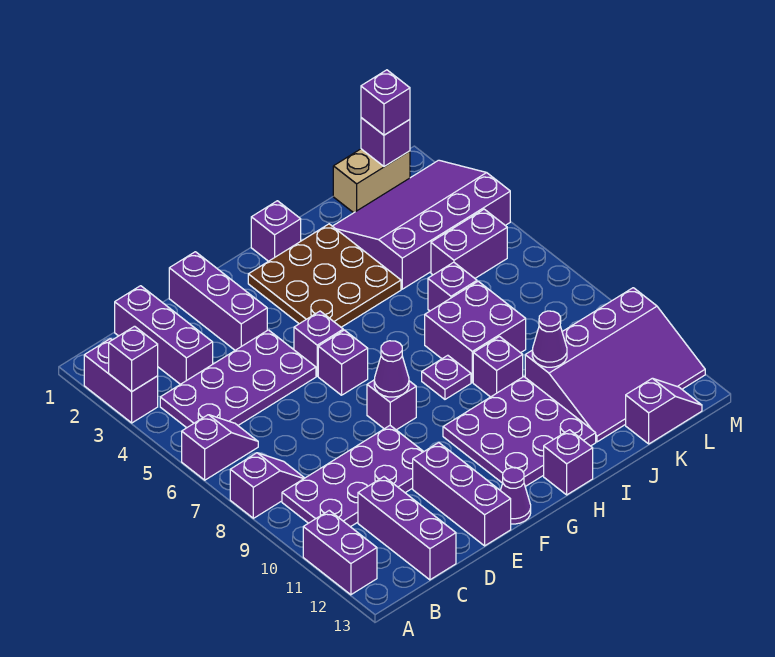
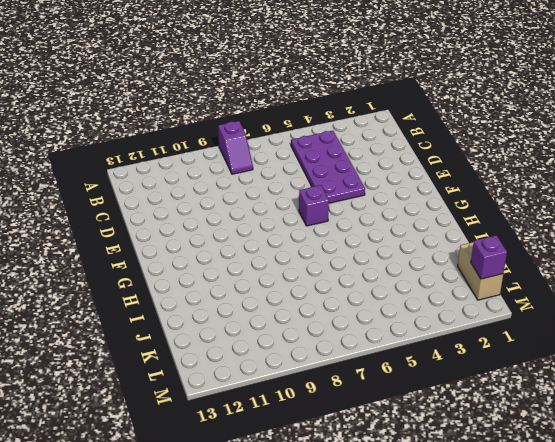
none -> purple brick A2:A3 level 1
none -> purple slope A6:B6 level 1 top A
none -> purple brick A11:A12 level 1
none -> purple plate B9:E10 level 1

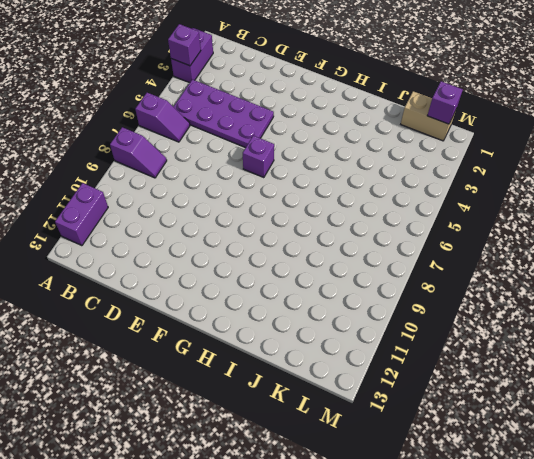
none -> purple plate B9:E10 level 1
none -> purple brick C1:C3 level 1
none -> purple brick C11:C13 level 1
none -> purple brick E1:E3 level 1

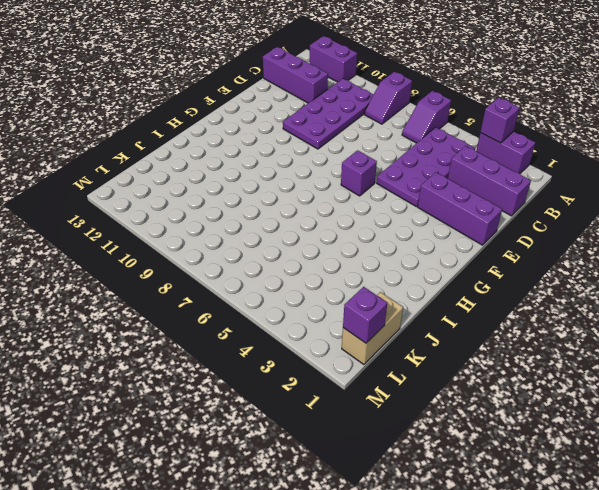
none -> purple brick E11:E13 level 1
none -> purple brick F5 level 1
none -> purple brick F8 level 1
none -> purple cone F13 level 1

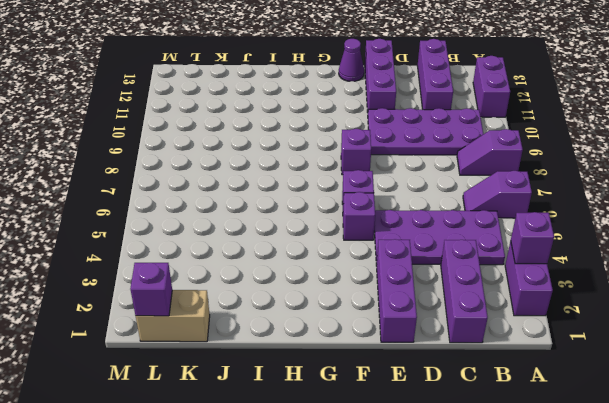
none -> brown plate G2:I4 level 1
none -> purple plate G10:I12 level 1
none -> purple brick H1 level 1
none -> purple plate H8 level 1

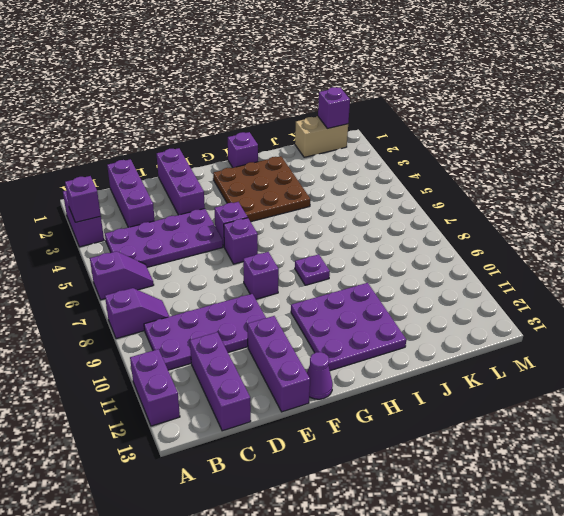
none -> purple brick H13 level 1
none -> purple brick I7:J8 level 1
none -> purple brick I9 level 1
none -> purple slope J2:M4 level 1 top 4

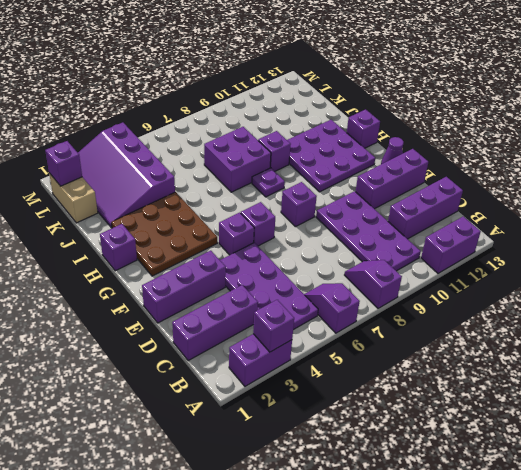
none -> purple brick J6 level 1
none -> purple slope J10:M12 level 1 top 10
none -> purple brick K5:L5 level 1
none -> purple slope K13:L13 level 1 top K

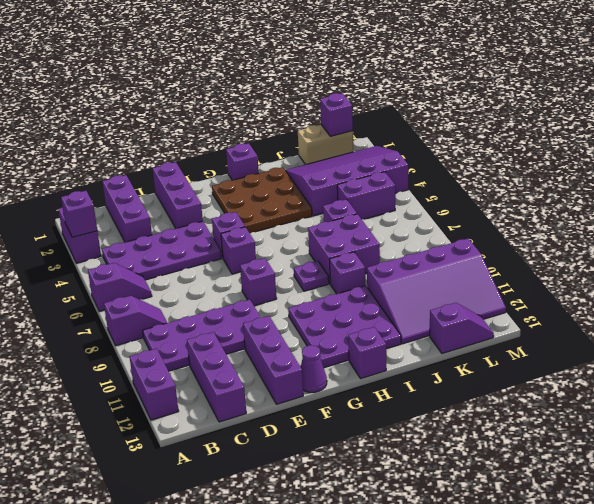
none -> purple cone F8 level 2
none -> purple cone J10 level 2
none -> purple brick L1 level 3

